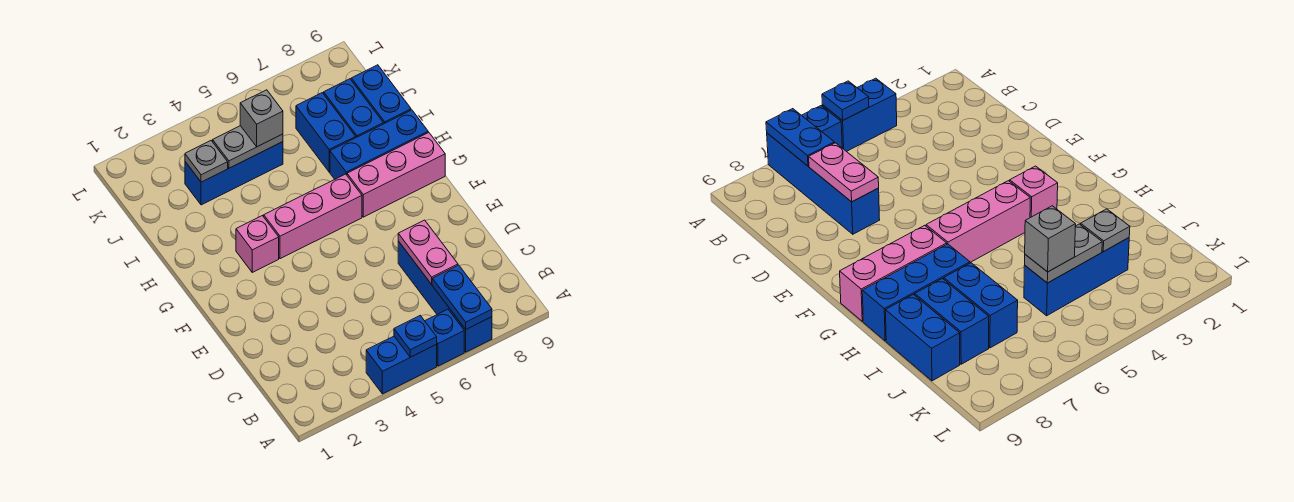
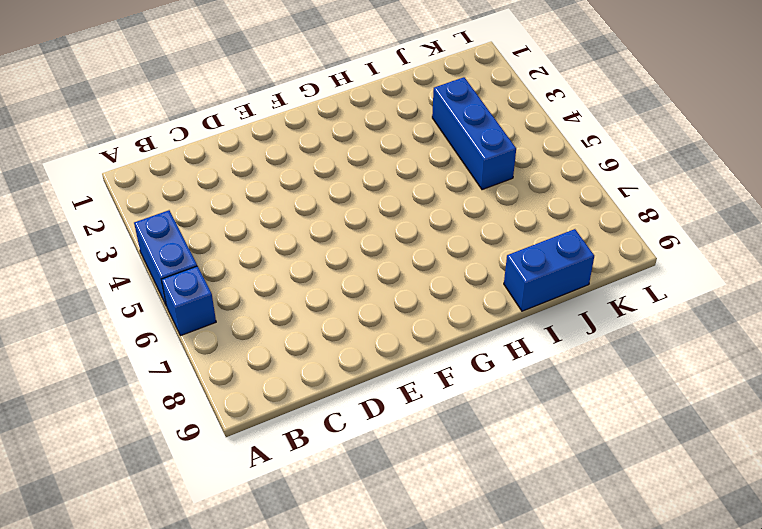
none -> blue brick A7:D7 level 1
none -> pink brick G3 level 1
none -> pink brick G4:G6 level 1

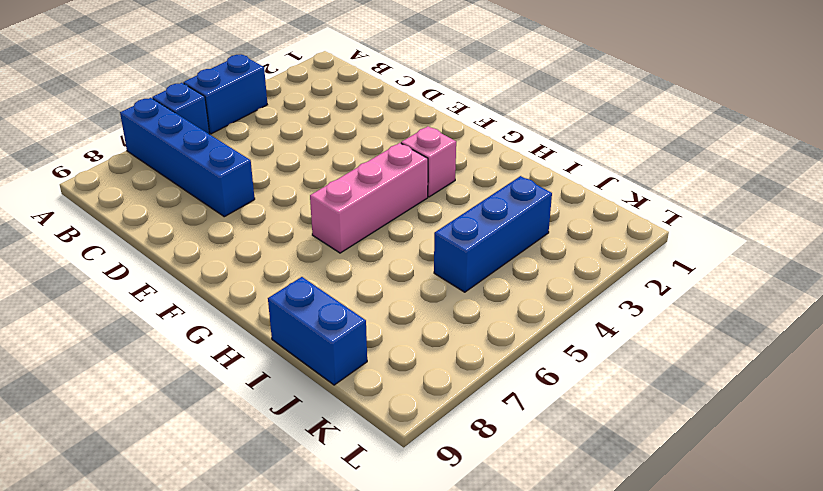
none -> pink brick G7:G9 level 1
none -> blue brick H7:H9 level 1
none -> blue brick I7:J7 level 1

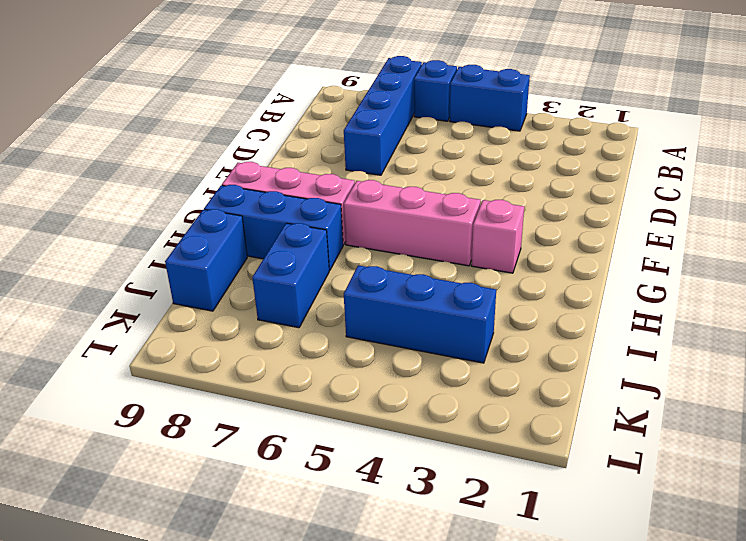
none -> blue brick I8:J8 level 1
none -> blue plate A5 level 2
none -> blue plate A7:B7 level 2

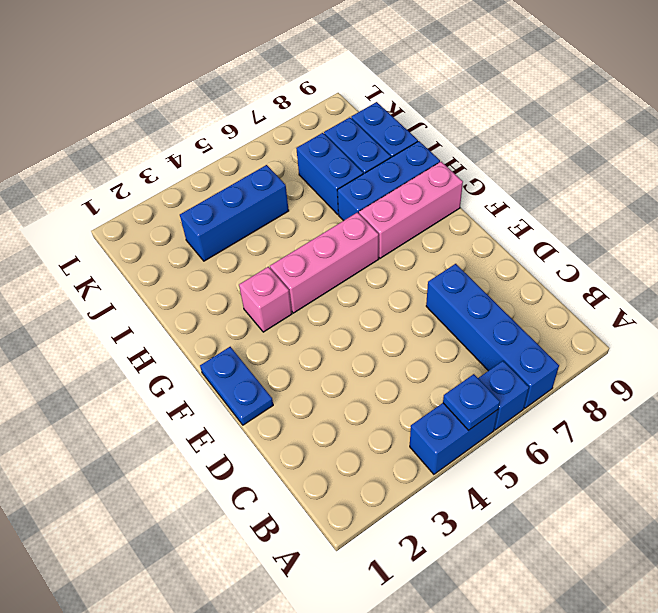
blue plate E1:F1 level 1 -> blue plate A7:B7 level 2
none -> pink plate C7:D7 level 2
none -> grey plate J3 level 2
none -> grey plate J4:J5 level 2

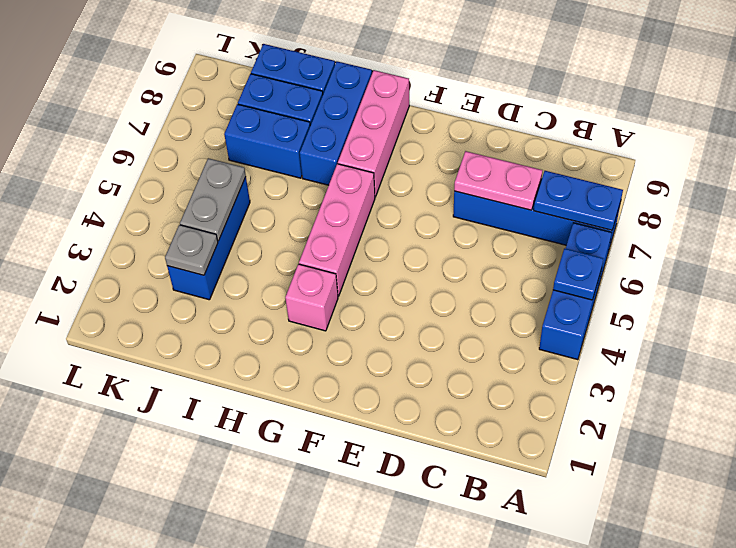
none -> grey brick J5 level 3

